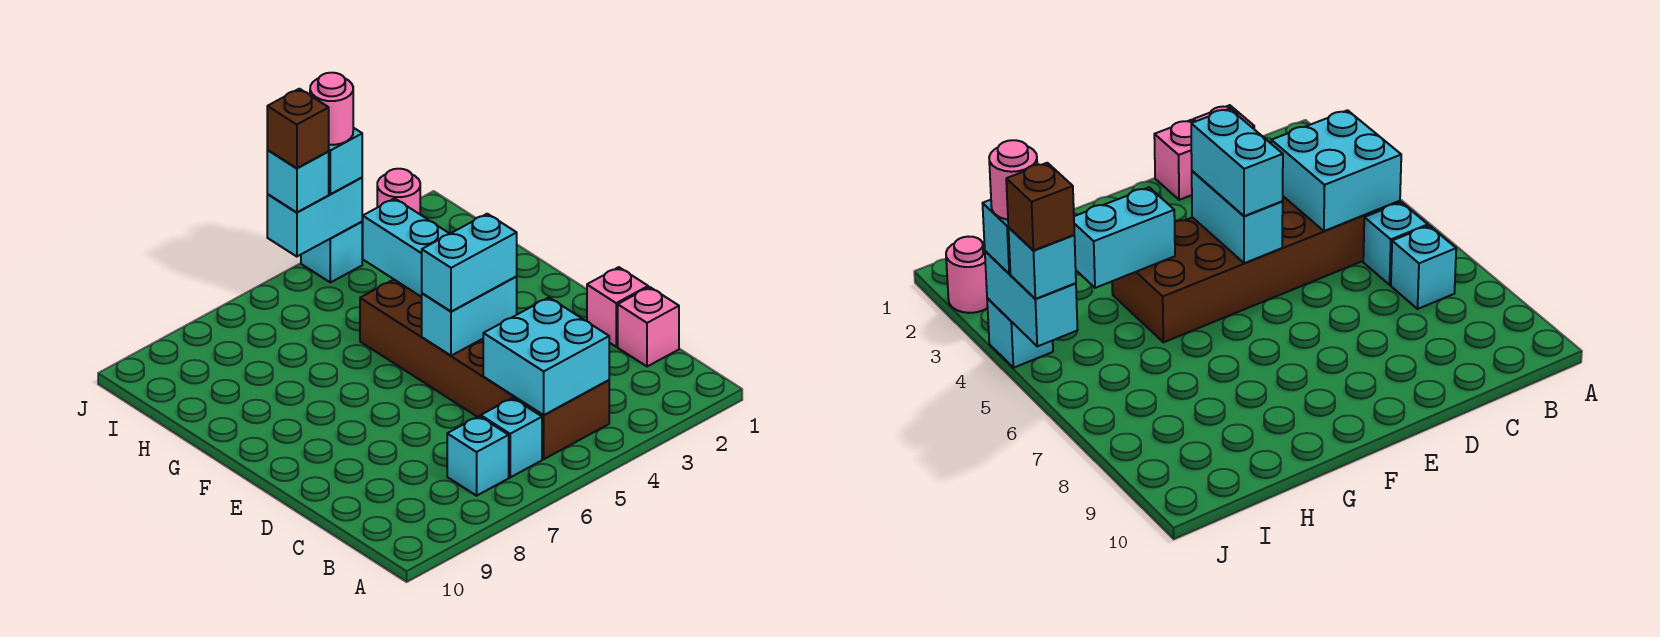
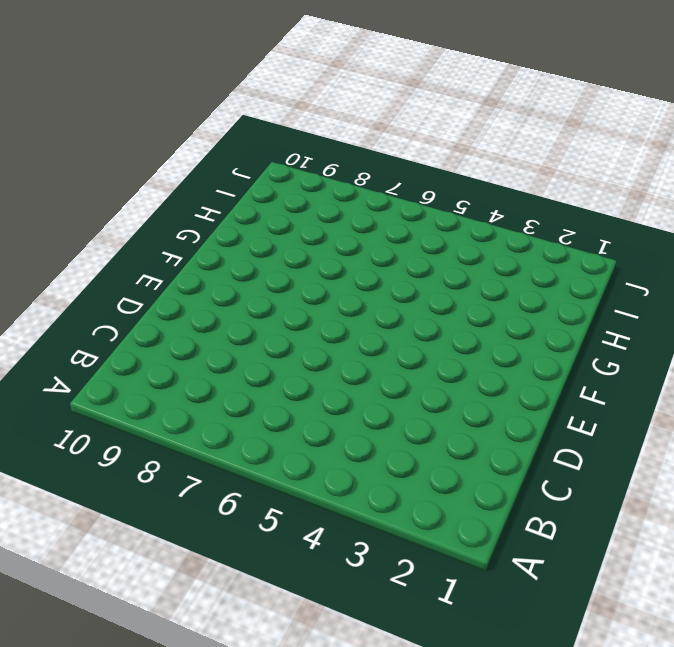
none -> brown brick B4:G5 level 1
none -> cyan brick B6 level 1
none -> cyan brick B7 level 1

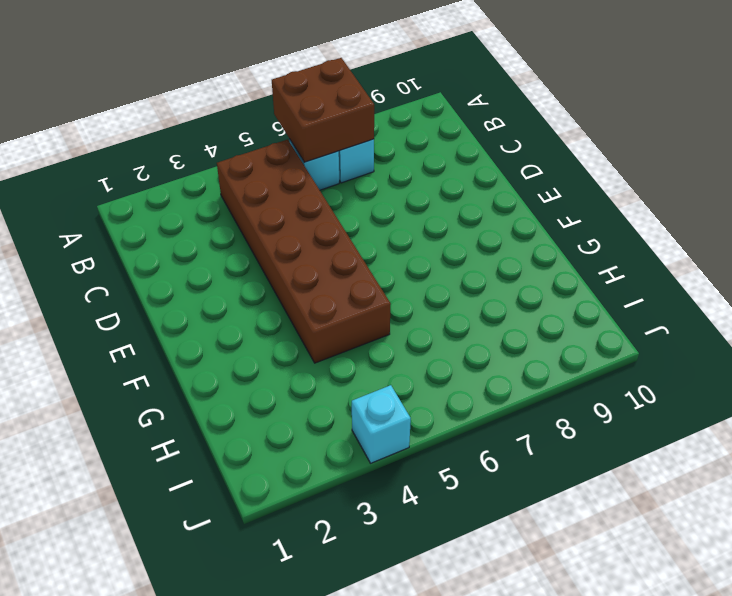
brown brick A6:B7 level 2 -> none
none -> pink brick C1 level 1
none -> pink brick D1 level 1
none -> pink round brick J2 level 1

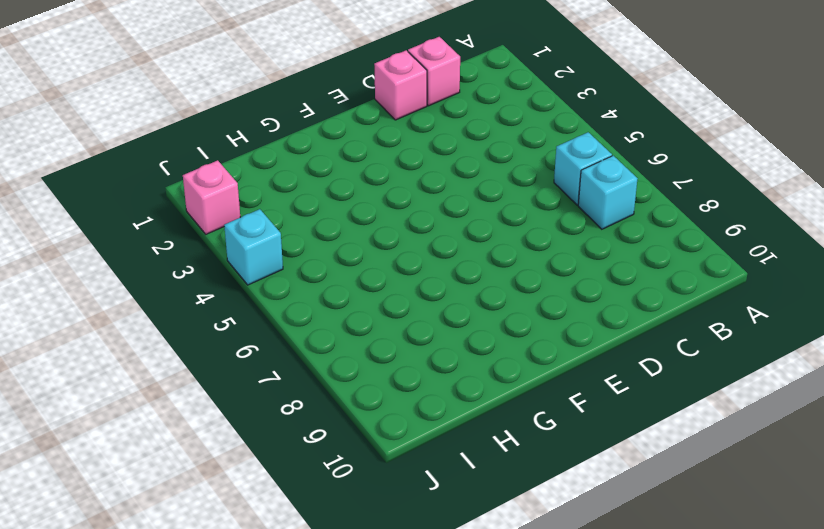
pink brick J2 level 1 -> pink round brick J2 level 1
none -> brown brick B4:G5 level 1
none -> cyan brick B4:C5 level 2
none -> cyan brick E4:E5 level 2

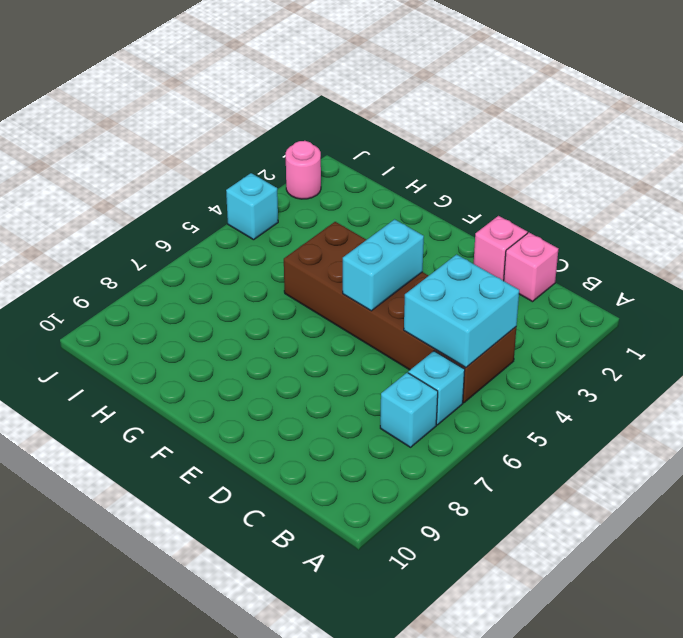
none -> cyan brick G4:H4 level 2
none -> cyan brick J4:J5 level 2
none -> cyan brick E4:E5 level 3

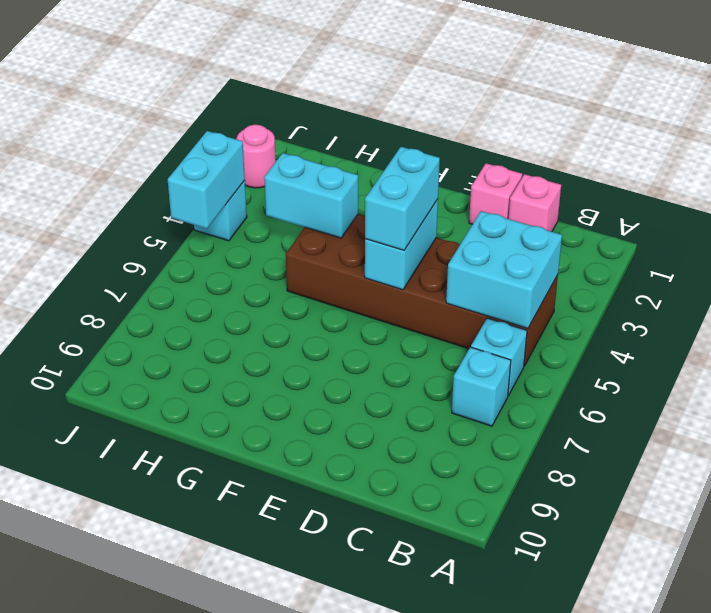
none -> cyan brick J4 level 3
none -> cyan brick J5 level 3
none -> pink round brick J4 level 4

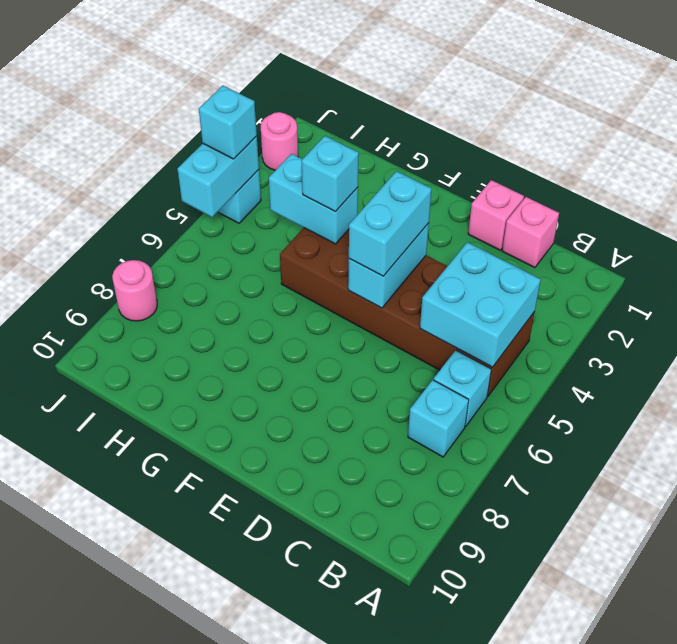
cyan brick G4 level 3 -> cyan brick J5 level 3
pink round brick J8 level 1 -> pink round brick J4 level 4
none -> brown brick J5 level 4

